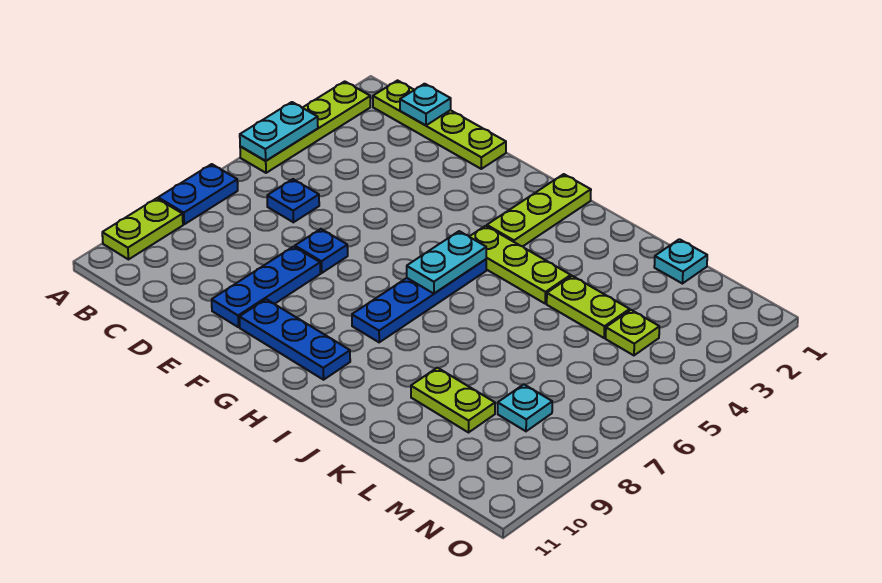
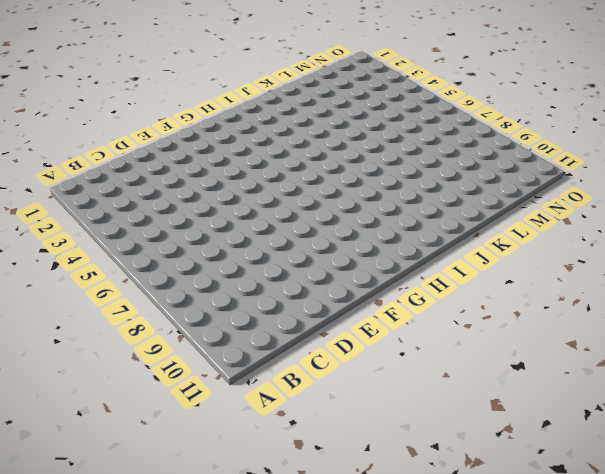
none -> lime plate A2:A5 level 1
none -> blue plate A7:A8 level 1
none -> lime plate A9:A10 level 1

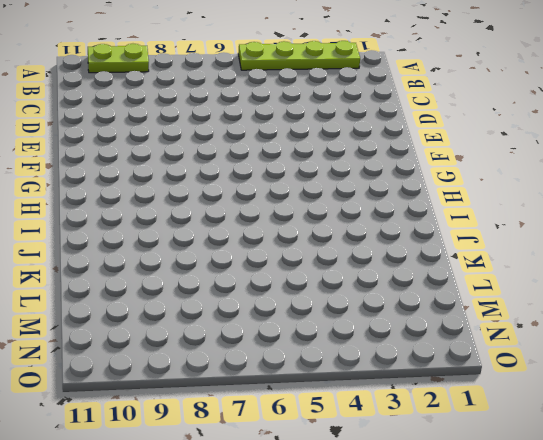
none -> blue plate A7:A8 level 1
none -> lime plate B1:E1 level 1
none -> blue plate C6 level 1

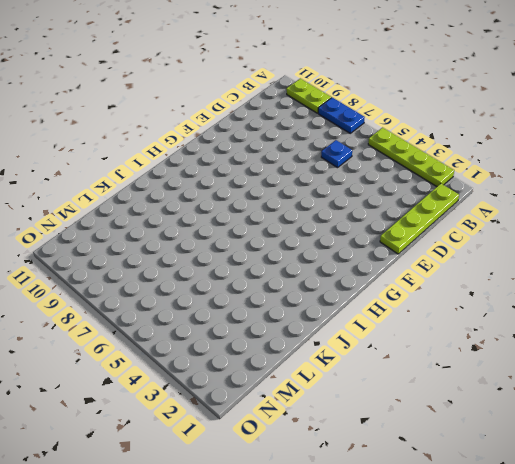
none -> blue plate E7 level 1
none -> blue plate E8:E10 level 1
none -> blue plate F10:H10 level 1

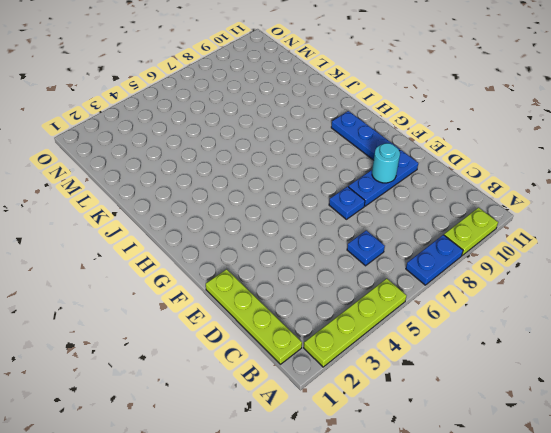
cyan round brick E9 level 2 -> none
none -> lime plate H1:H3 level 1
none -> lime plate H4:J4 level 1
none -> blue plate H5:H8 level 1

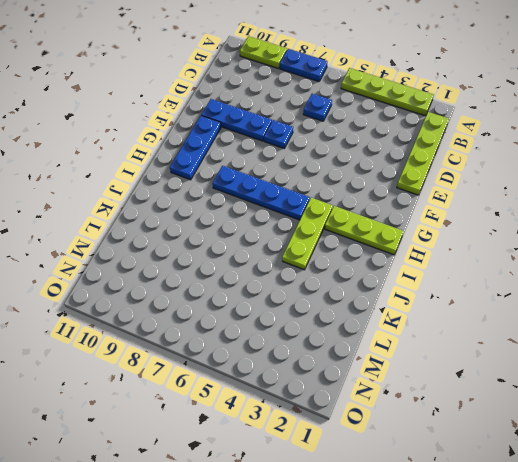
none -> lime plate K4:L4 level 1
none -> lime plate K9:L9 level 1
none -> cyan plate L1 level 1

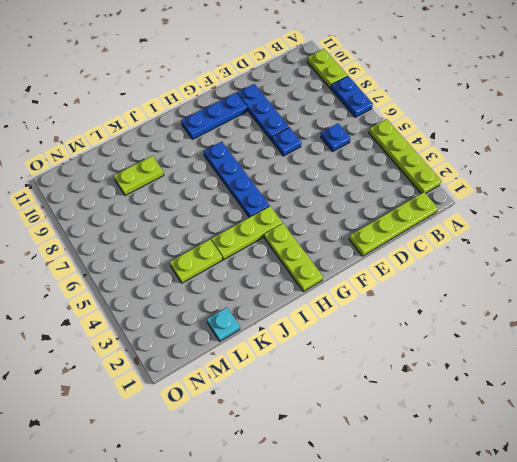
none -> lime plate M4 level 1
none -> cyan plate M8 level 1
none -> cyan plate A4:A5 level 2

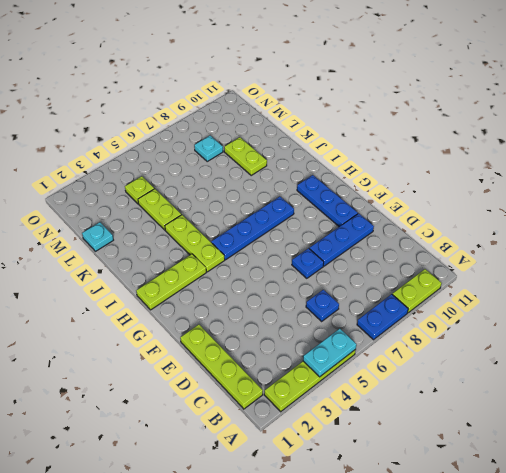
none -> cyan plate C1 level 2
none -> cyan plate H5:H6 level 2

